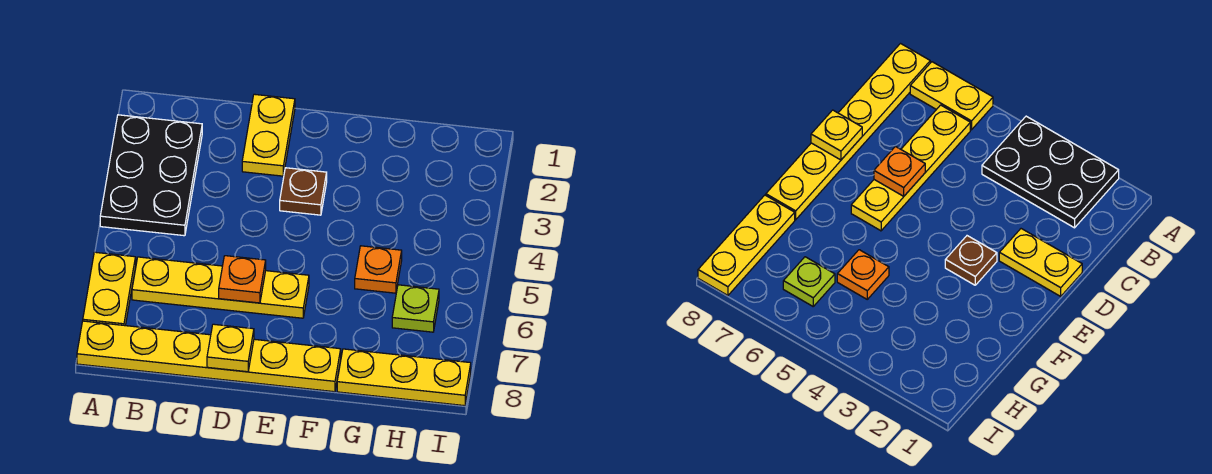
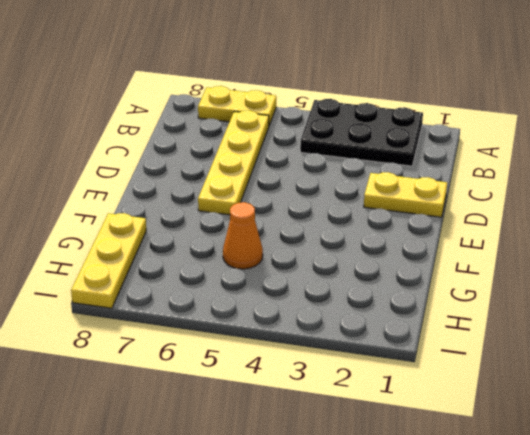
orange cone G5 level 1 -> orange plate G5 level 1
none -> yellow plate A8:F8 level 1
none -> brown plate E3 level 1

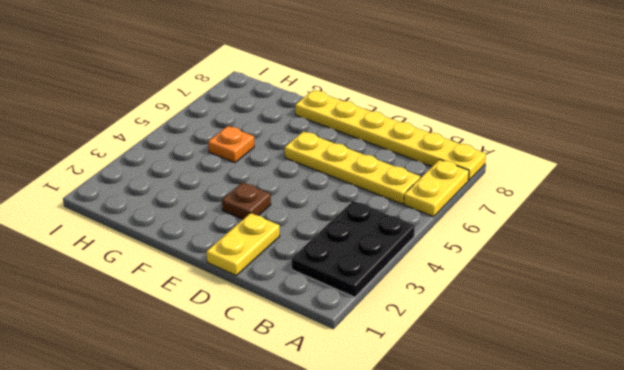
none -> yellow plate G8:I8 level 1
none -> lime plate H6 level 1

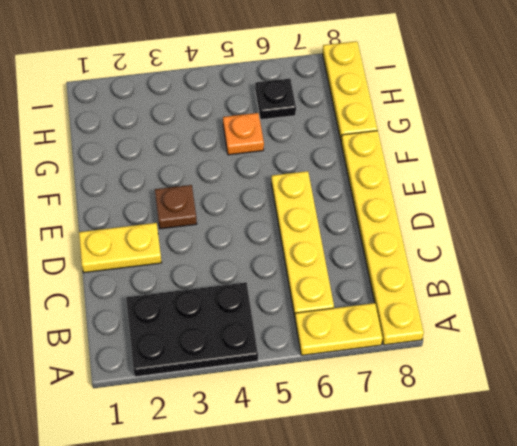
black plate H6 level 1 -> lime plate H6 level 1
none -> orange plate D6 level 2
none -> yellow plate D8 level 2

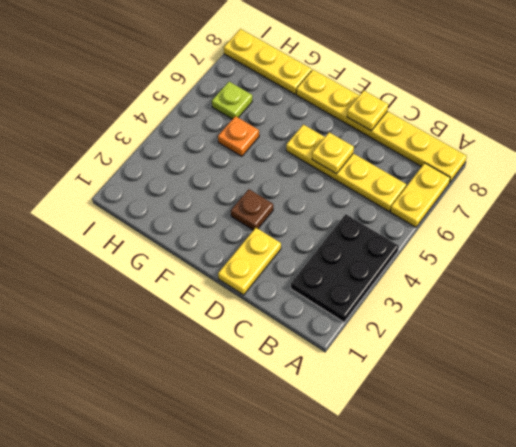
yellow plate D6 level 2 -> orange plate D6 level 2

